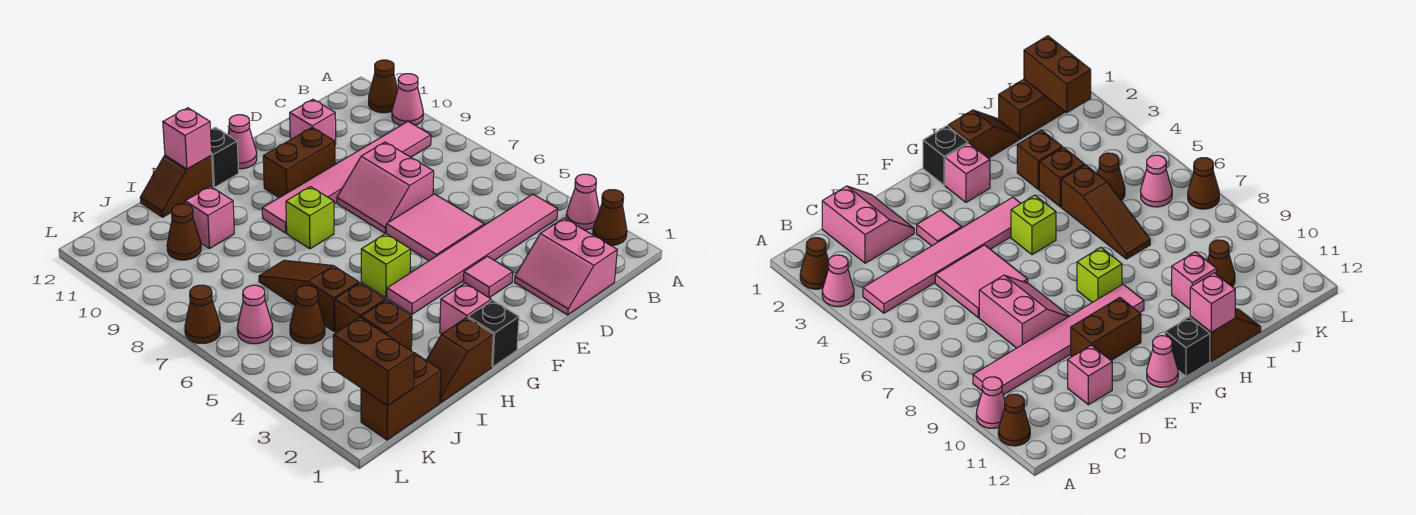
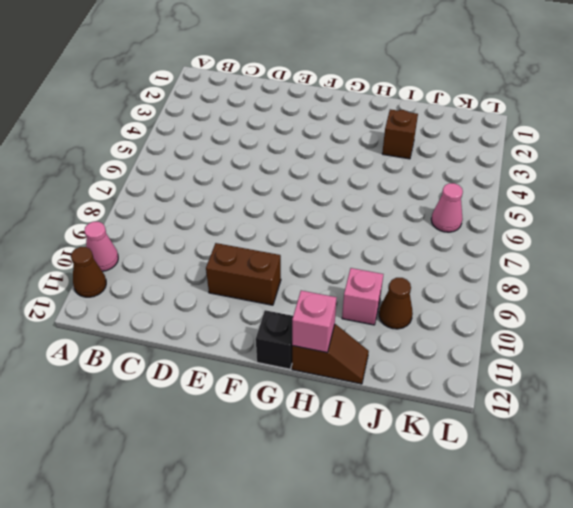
none -> brown cone A2 level 1
none -> pink cone A3 level 1
none -> pink tile B4:G4 level 1
none -> pink tile B9:G9 level 1

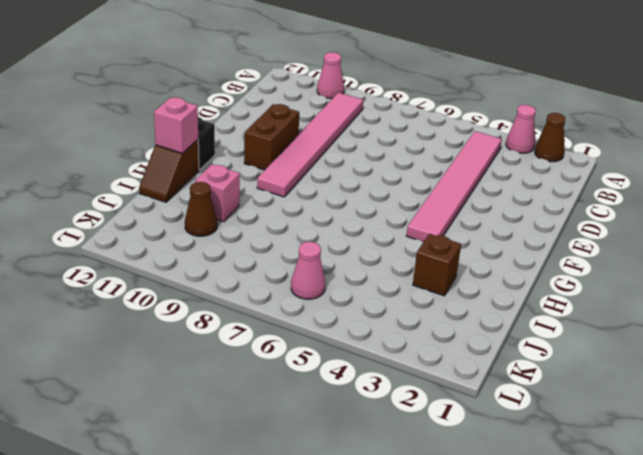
none -> brown cone A11 level 1
none -> pink slope C1:D2 level 1 top C
none -> pink tile D5:E6 level 1
none -> pink slope D7:E8 level 1 top D

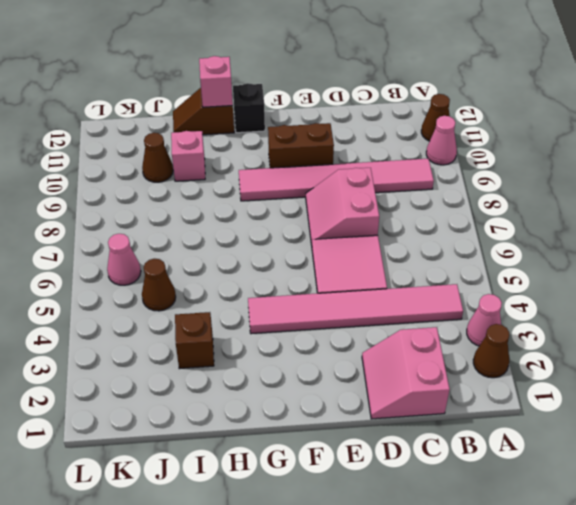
none -> pink brick D11 level 1
none -> pink tile E3 level 1
none -> pink cone F12 level 1
none -> black brick G1 level 1

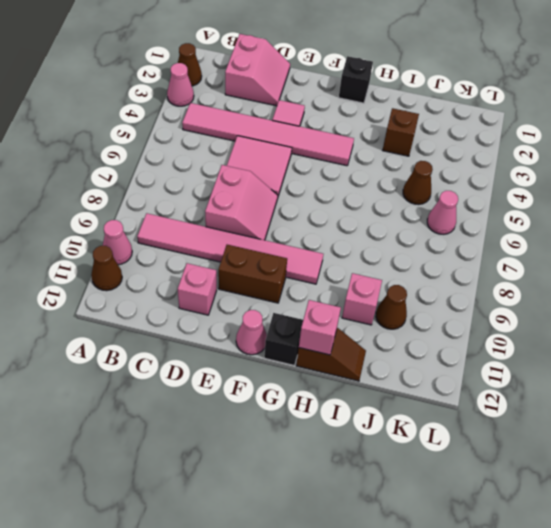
none -> pink brick G2 level 1
none -> lime brick G5 level 1
none -> lime brick G8 level 1
none -> brown slope H1:I1 level 1 top H

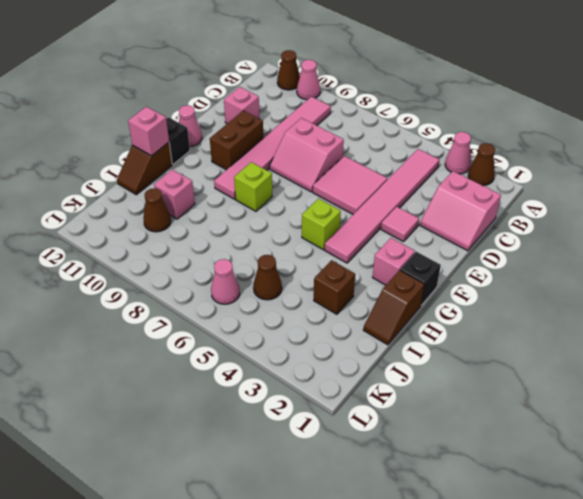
none -> brown brick I4 level 1
none -> brown slope I5:I7 level 1 top 5
none -> brown brick J1:K1 level 1
none -> brown cone L7 level 1

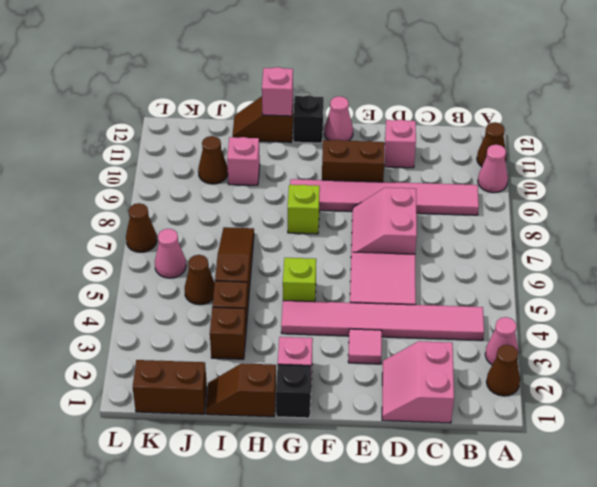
none -> brown brick K1:K2 level 2

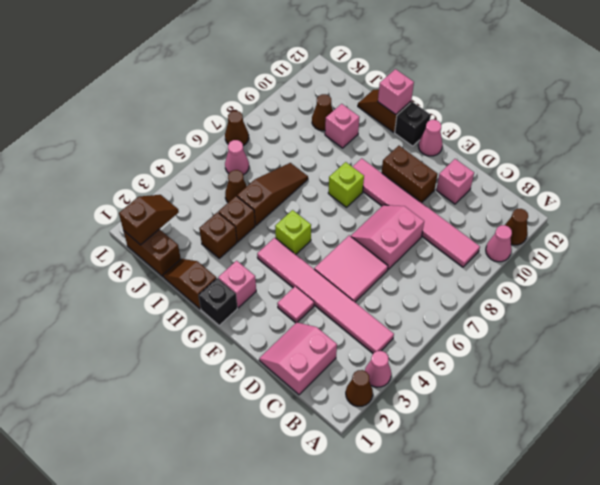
brown slope K1:K2 level 2 top 1 -> brown brick K1:K2 level 2

